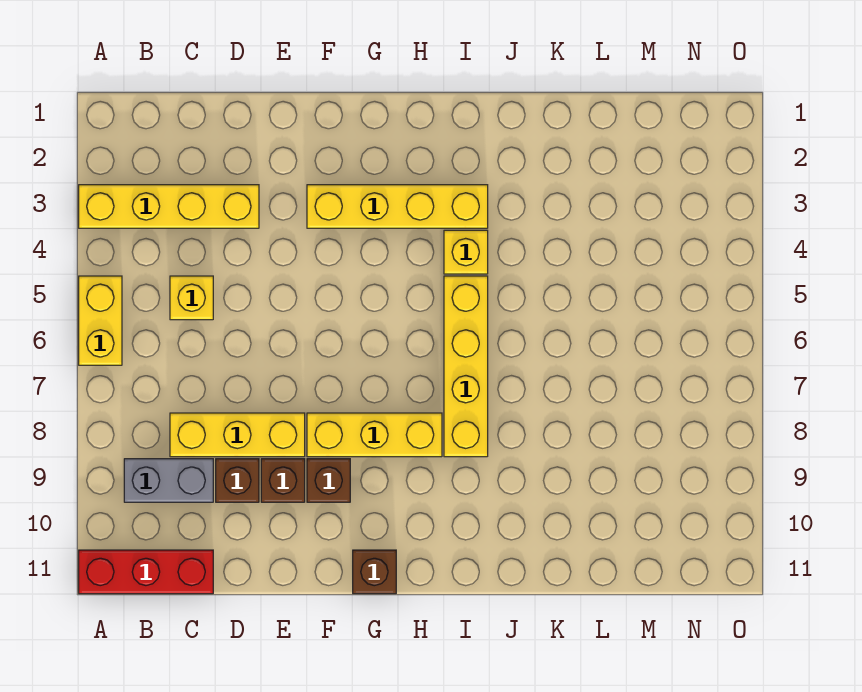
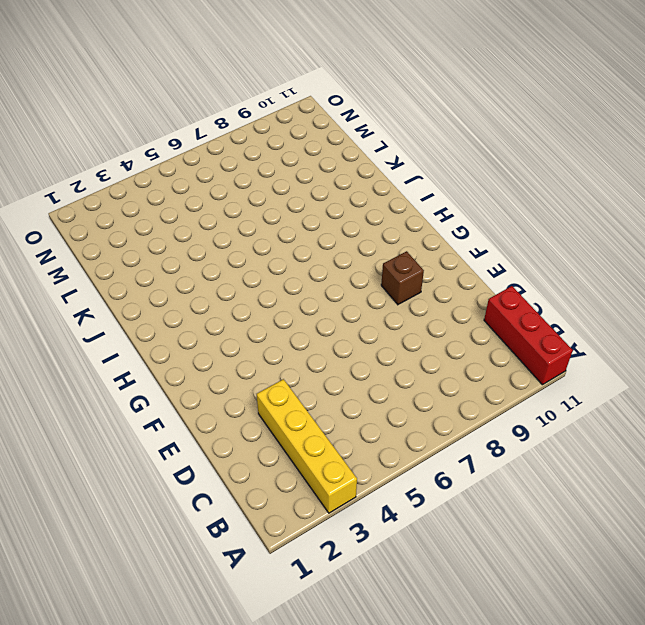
none -> yellow brick A5:A6 level 1
none -> grey brick B9:C9 level 1
none -> yellow brick C5 level 1

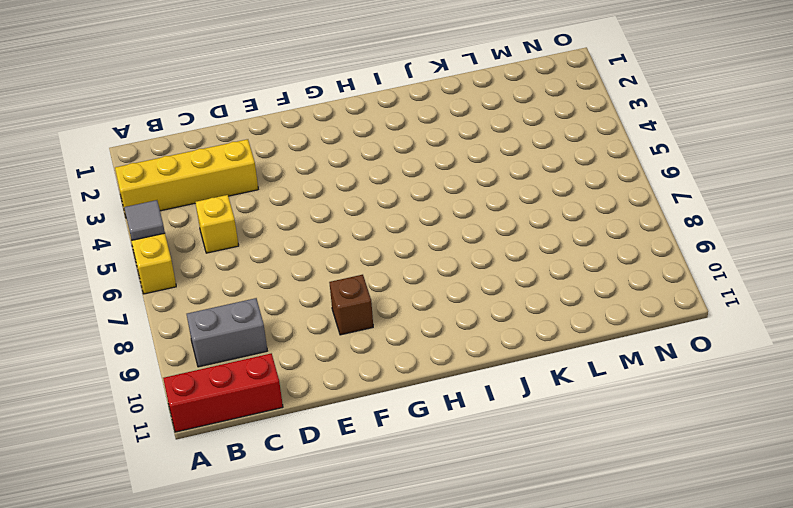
grey tile A5 level 2 -> none
none -> yellow brick C8:E8 level 1
none -> brown brick D9 level 1
none -> brown brick E9 level 1

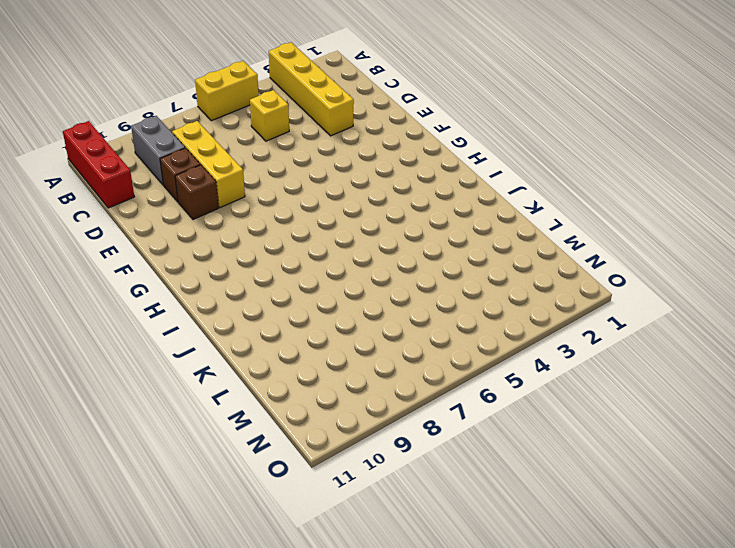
none -> yellow brick F3:I3 level 1
none -> yellow brick F8:H8 level 1
none -> brown brick F9 level 1

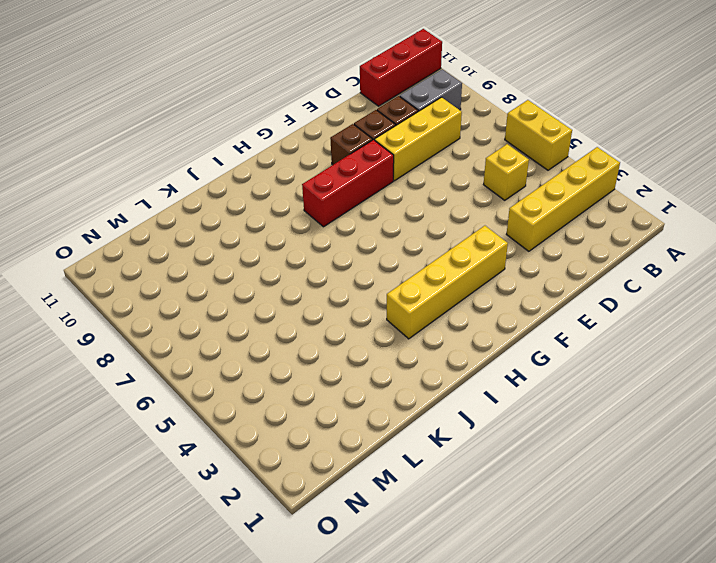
red brick F8:H8 level 1 -> yellow brick F8:H8 level 1
none -> brown brick G11 level 1
none -> yellow brick I4 level 1
none -> yellow brick I5:I8 level 1

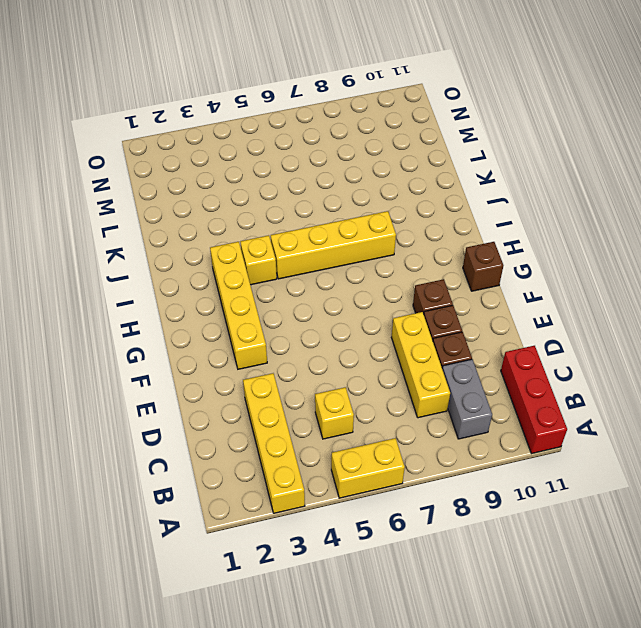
none -> yellow brick F8:H8 level 1

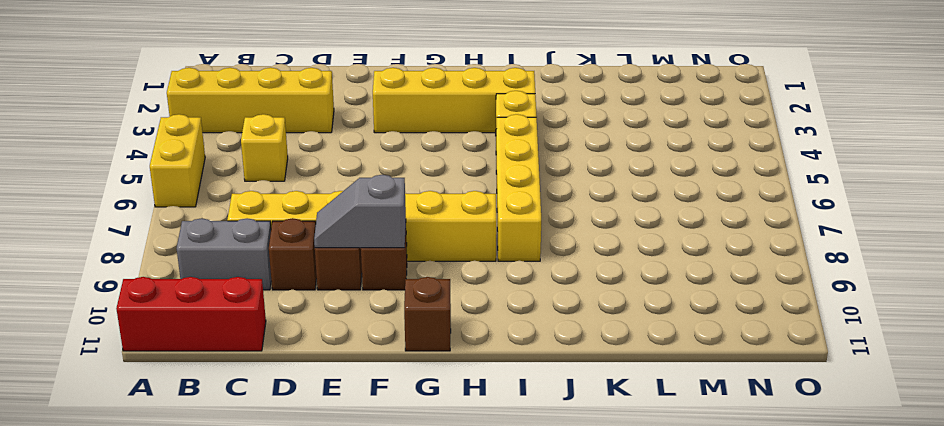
grey slope E9:F9 level 2 top F -> none

